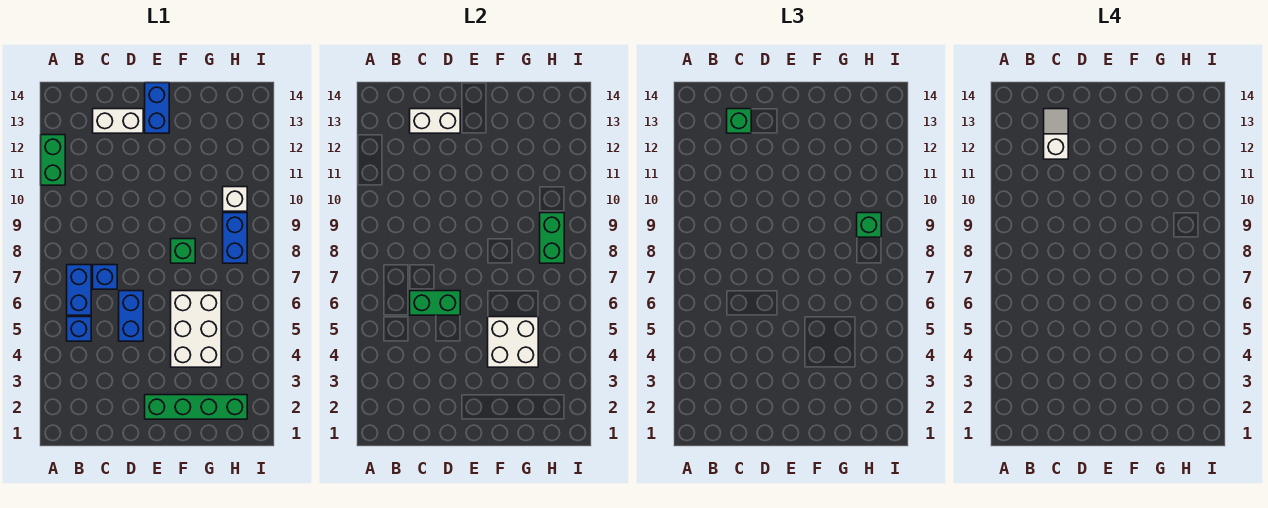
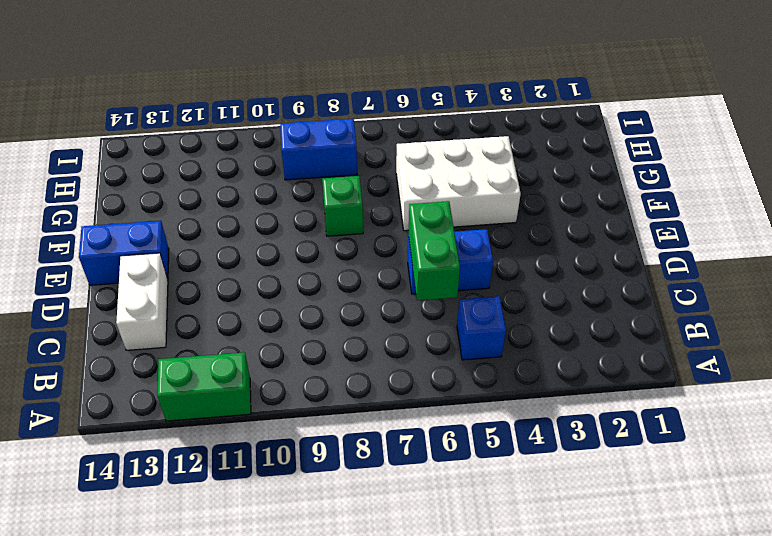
none -> blue brick B6:B7 level 1
none -> blue brick C7 level 1
none -> green brick E2:H2 level 1

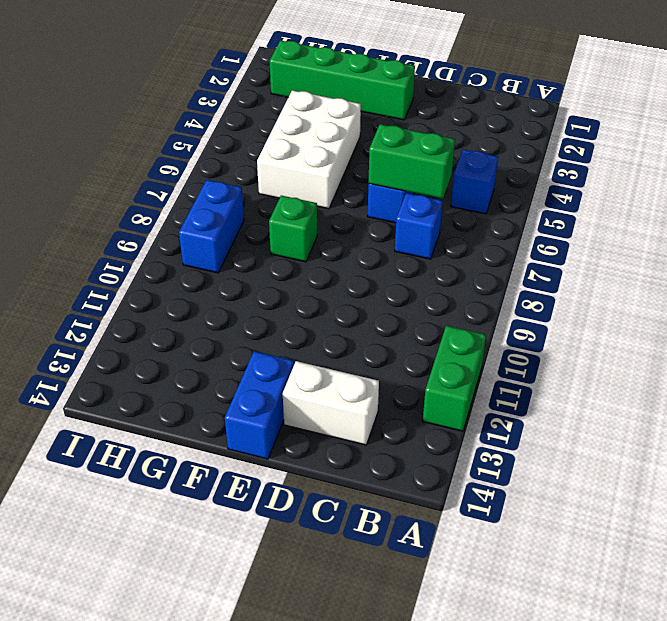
none -> blue brick B6:B7 level 1
none -> white brick H10 level 1
none -> white brick C13:D13 level 2

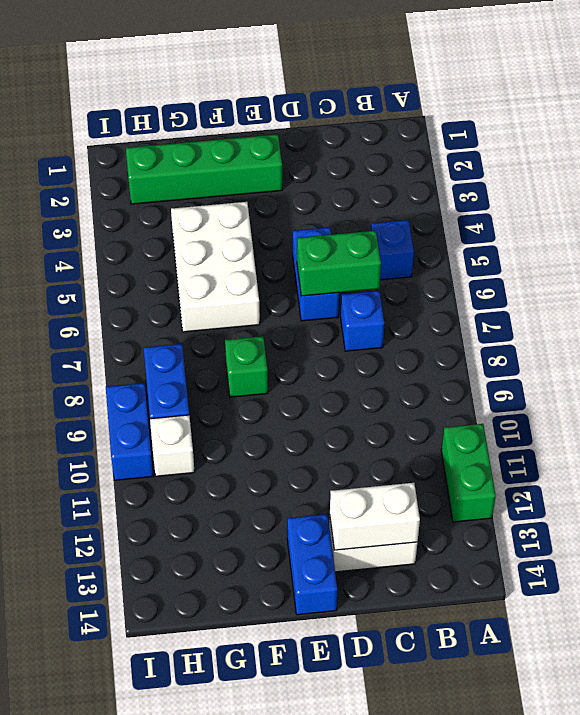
blue brick I9:I10 level 1 -> blue brick B6:B7 level 1
none -> white brick F4:G5 level 2
none -> green brick H8:H9 level 2
none -> green brick C13 level 3

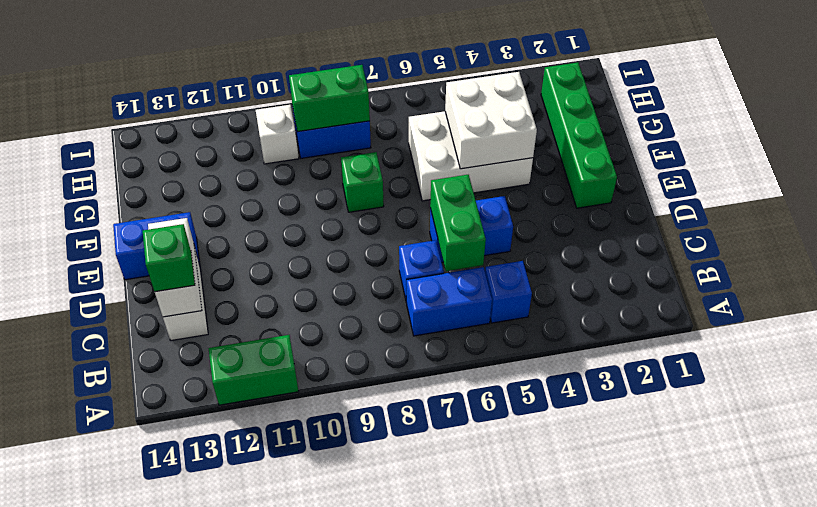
none -> green brick H9 level 3
none -> white slope C12:C13 level 4 top 12

